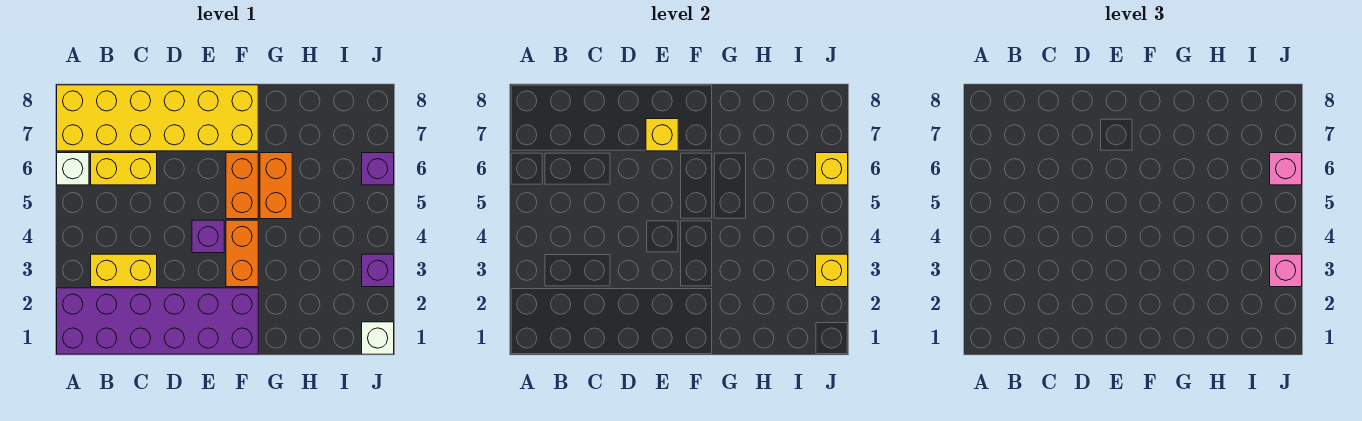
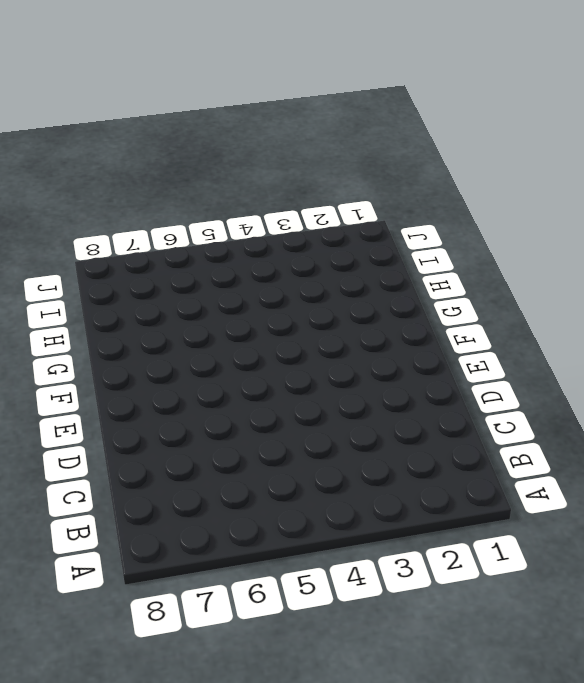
none -> purple brick A1:F2 level 1
none -> white brick A6 level 1
none -> yellow brick A7:F8 level 1

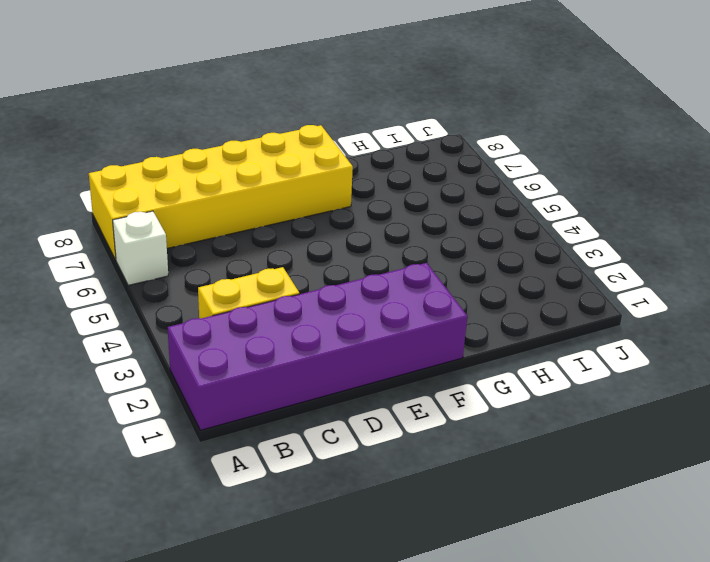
none -> yellow brick B6:C6 level 1
none -> purple brick E4 level 1
none -> orange brick F3:F4 level 1

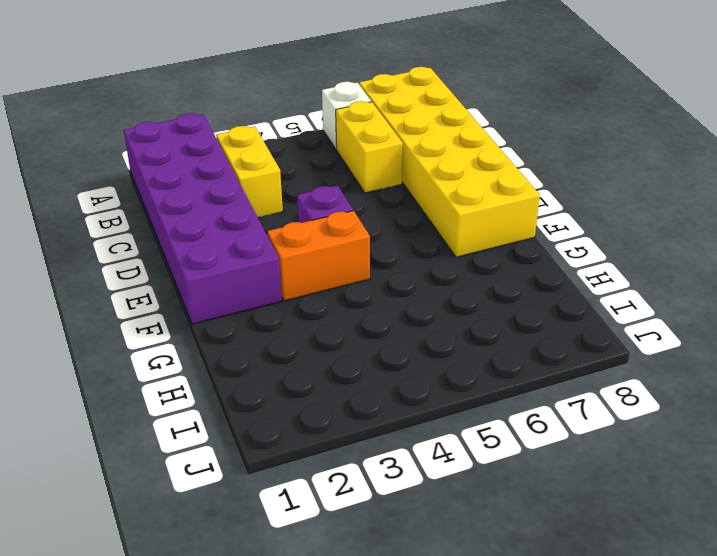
none -> orange brick F5:F6 level 1
none -> orange brick G5:G6 level 1
none -> white brick J1 level 1

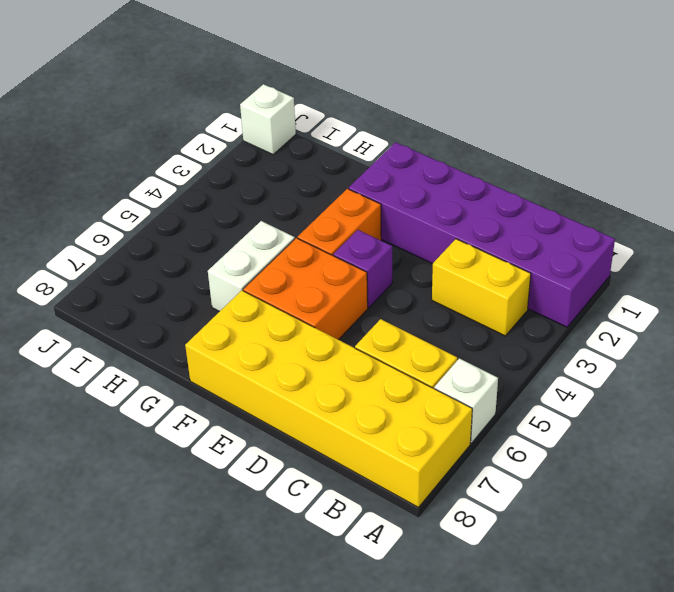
orange brick E5:F6 level 1 -> orange brick F5:F6 level 1
white brick G5:G6 level 1 -> orange brick G5:G6 level 1
none -> purple brick J3 level 1
none -> purple brick J6 level 1
none -> yellow brick E7 level 2

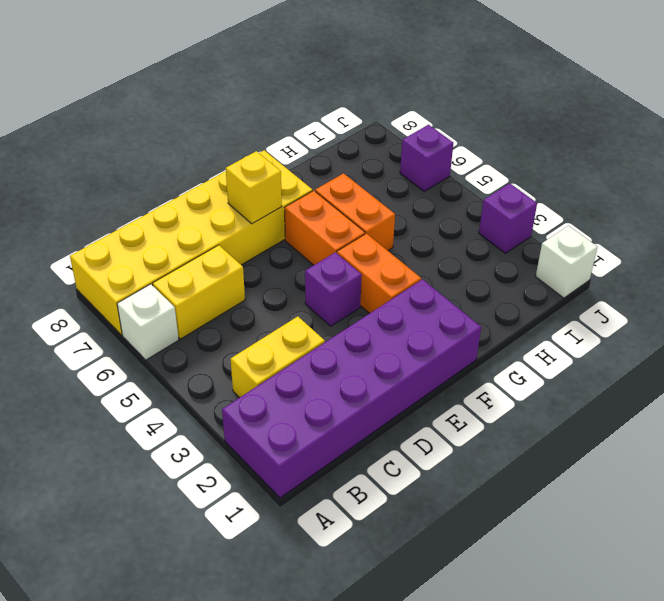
none -> yellow brick J3 level 2
none -> yellow brick J6 level 2
none -> pink brick J3 level 3

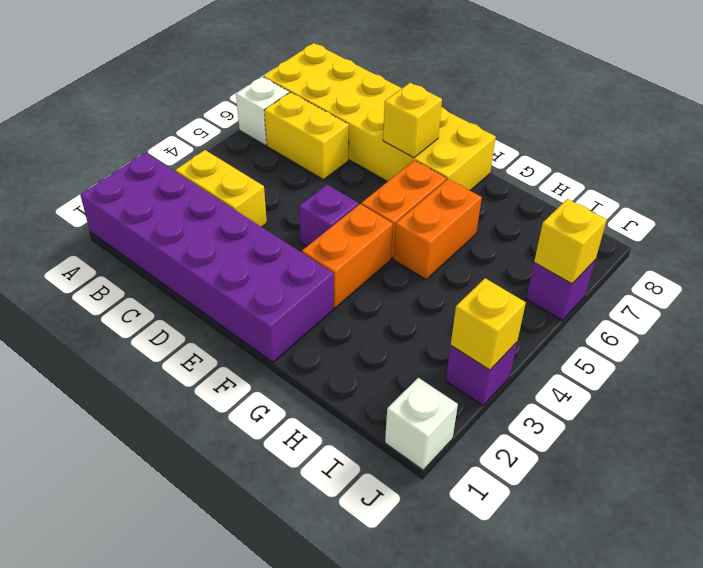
none -> pink brick J3 level 3
none -> pink brick J6 level 3

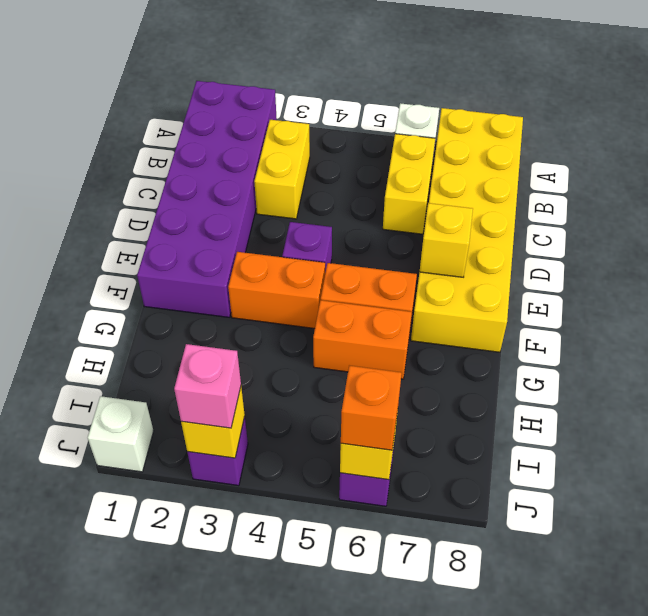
orange brick J6 level 3 -> pink brick J6 level 3

